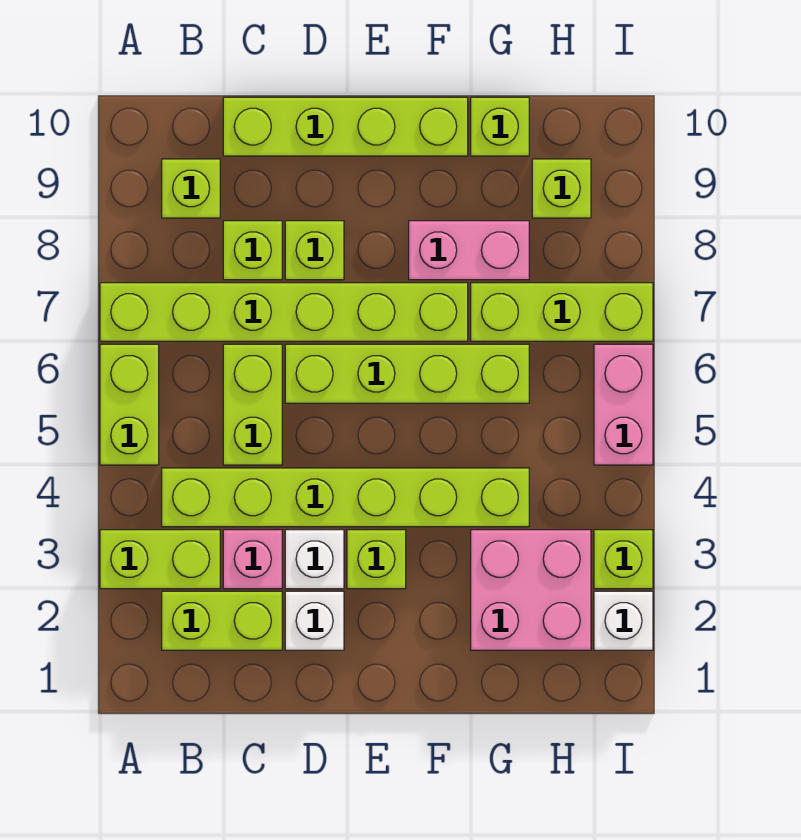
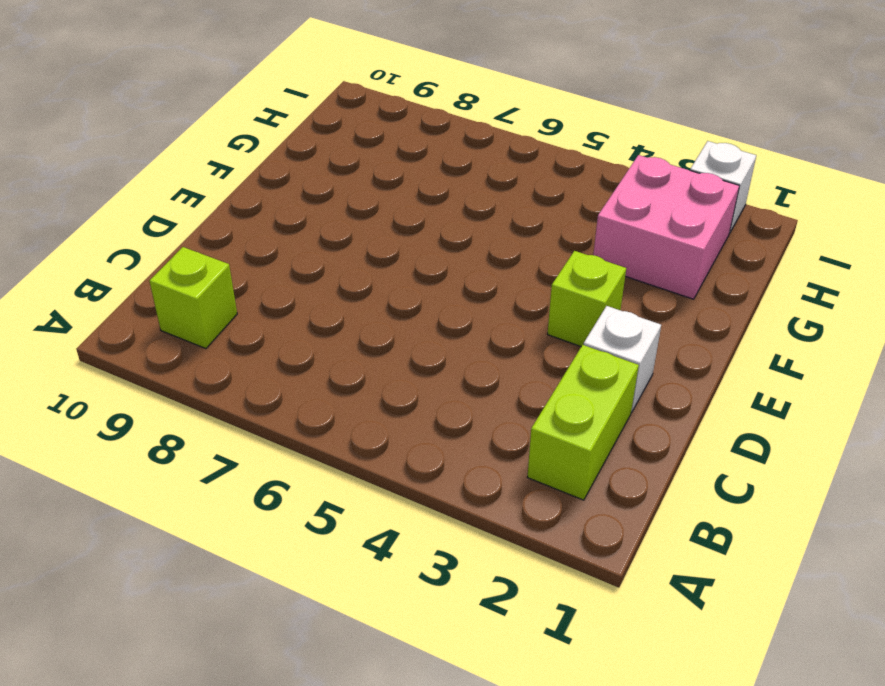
none -> lime brick A3:B3 level 1
none -> lime brick A5:A6 level 1
none -> lime brick A7:F7 level 1

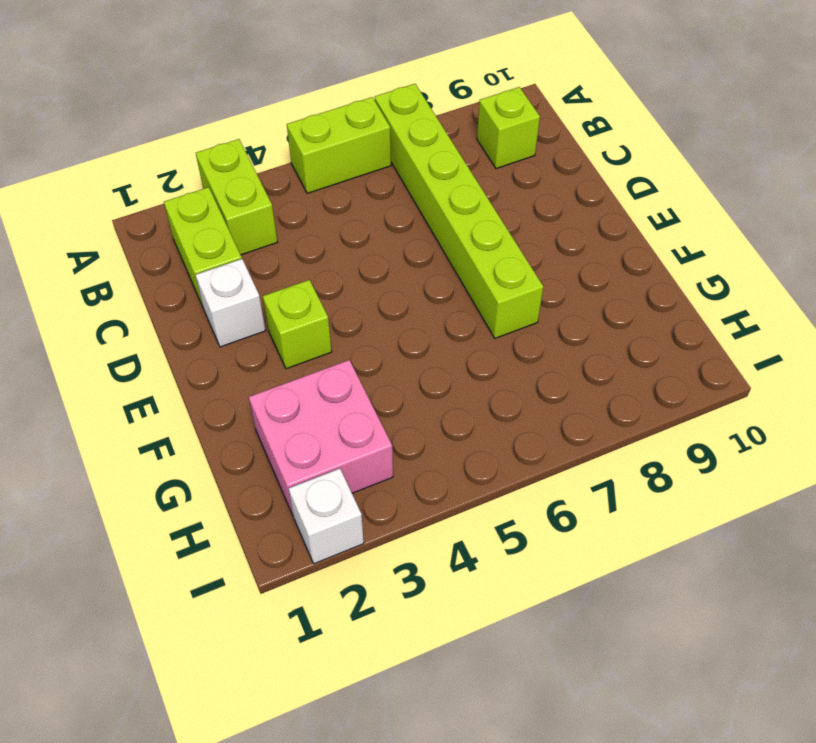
none -> lime brick B4:G4 level 1
none -> pink brick C3 level 1
none -> lime brick C5:C6 level 1

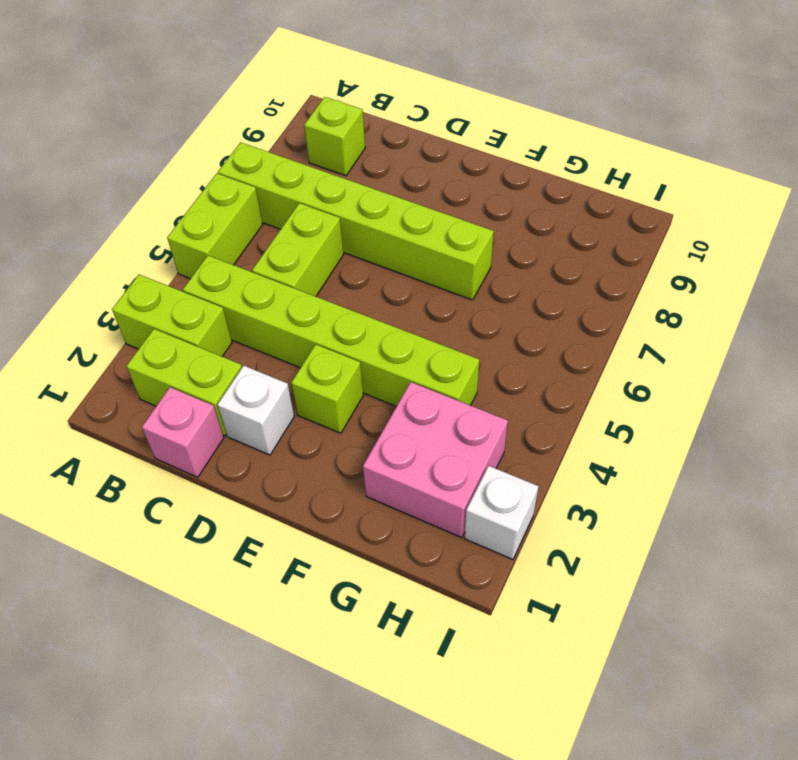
pink brick C1 level 1 -> pink brick C3 level 1
none -> lime brick C8 level 1
none -> lime brick C10:F10 level 1
none -> white brick D3 level 1

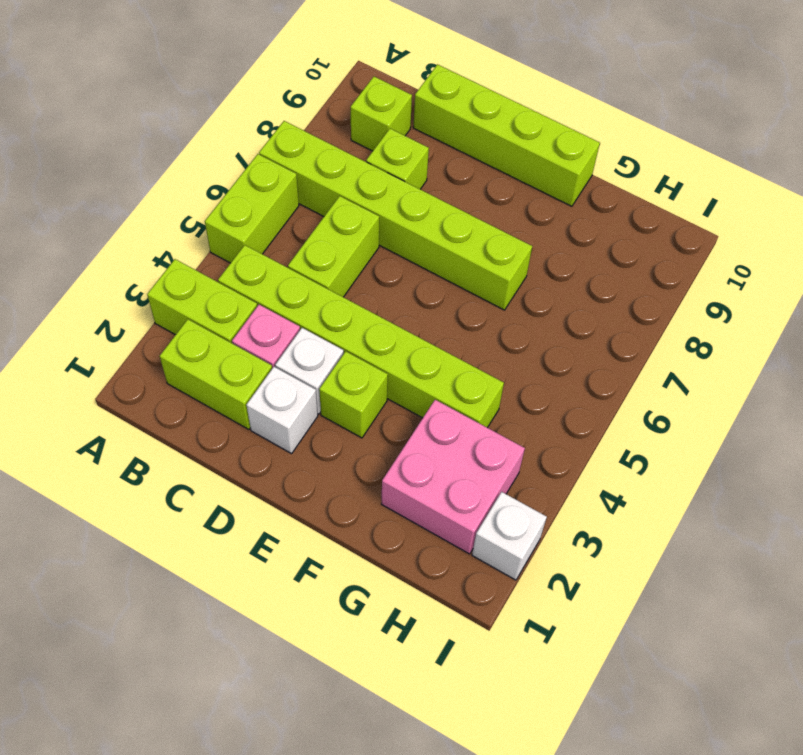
none -> lime brick D6:G6 level 1
none -> lime brick D8 level 1
none -> pink brick F8:G8 level 1

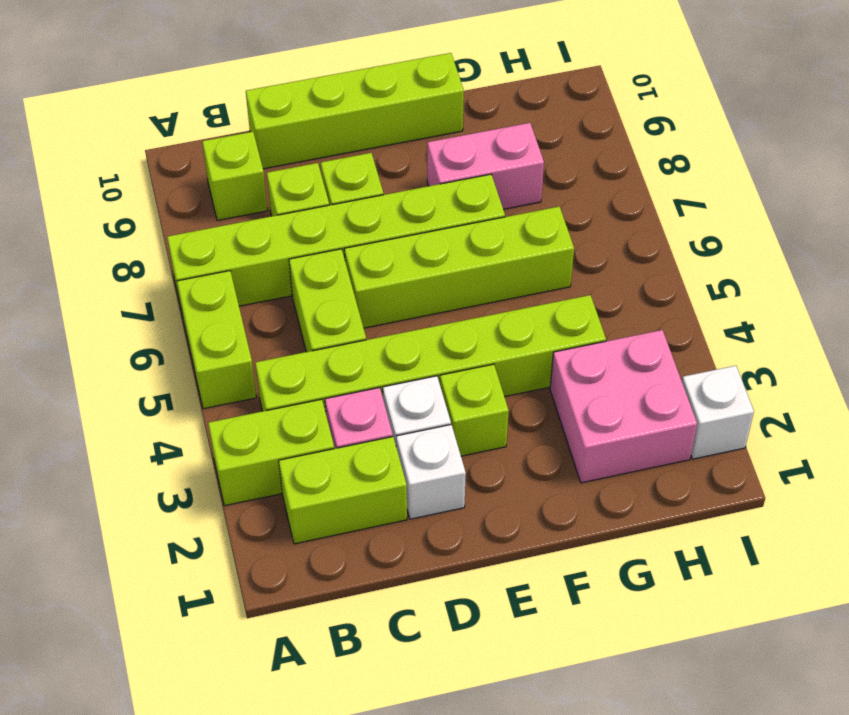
none -> lime brick G7:I7 level 1
none -> lime brick G10 level 1
none -> lime brick H9 level 1

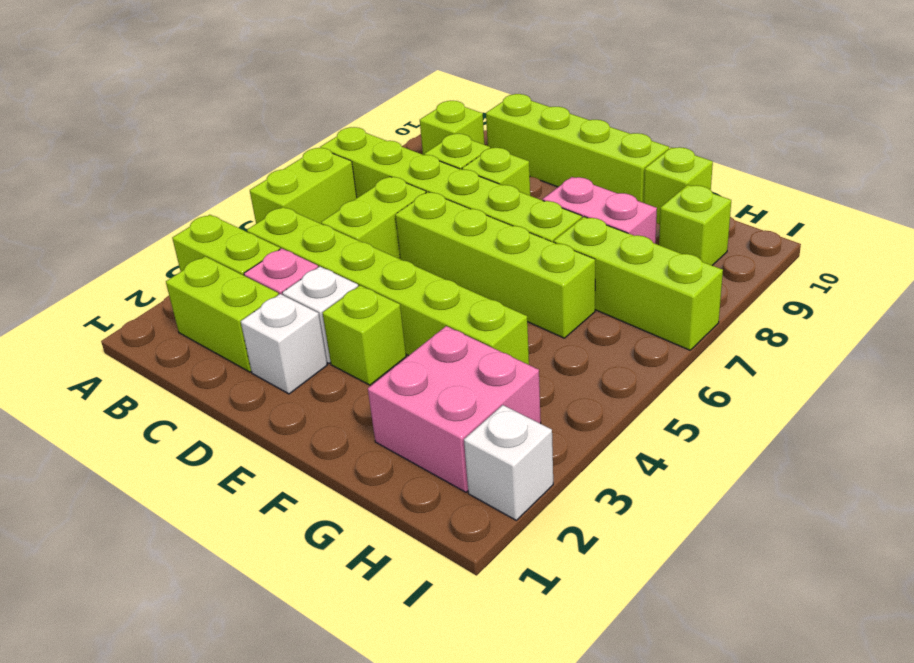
none -> lime brick I3 level 1
none -> pink brick I5:I6 level 1

